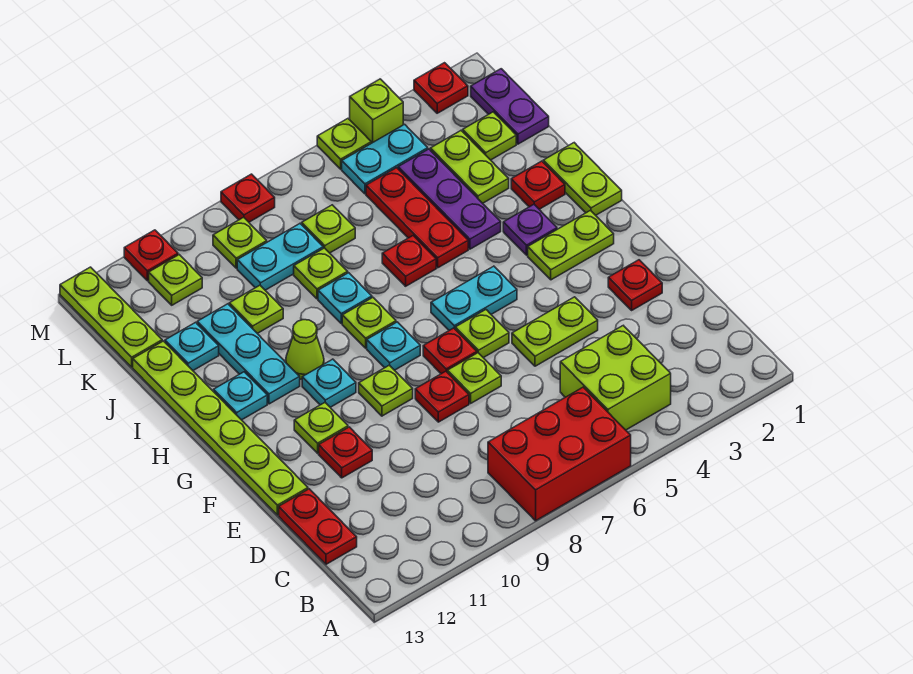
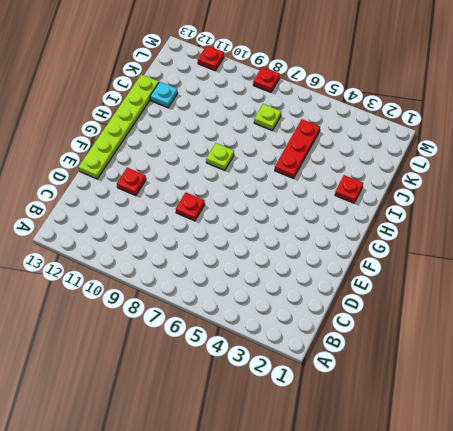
none -> red brick A6:B8 level 1
none -> lime brick B4:C5 level 1
none -> red plate C13:D13 level 1
none -> red plate E2 level 1

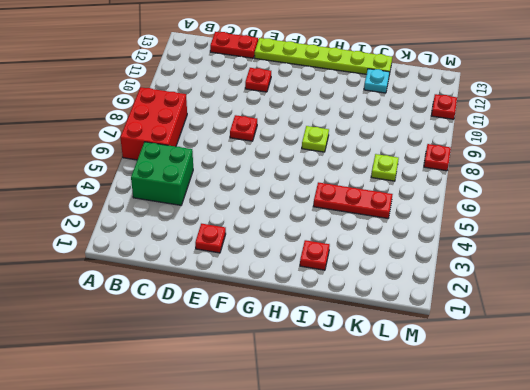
green brick B4:C5 level 1 -> lime brick B4:C5 level 1
none -> lime plate E4:E5 level 1
none -> lime plate E7 level 1
none -> lime plate F6 level 1
none -> red plate F7 level 1

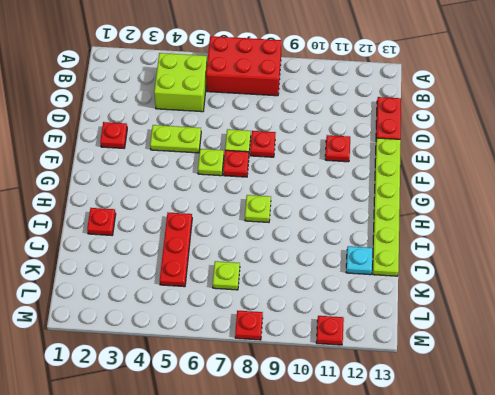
none -> lime plate F9 level 1
none -> lime plate F11 level 1
none -> lime plate G2:G3 level 1
none -> cyan plate G5:G6 level 1

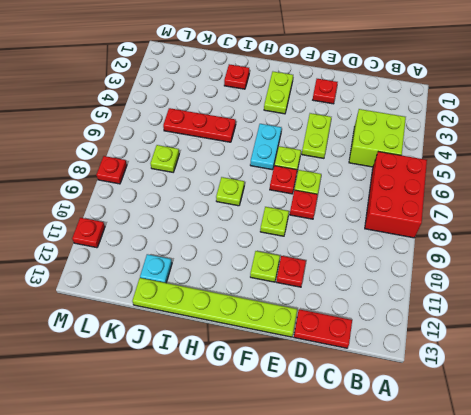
none -> cyan plate G8 level 1
none -> cyan plate G10 level 1
none -> lime plate H1:I1 level 1
none -> purple plate H3 level 1

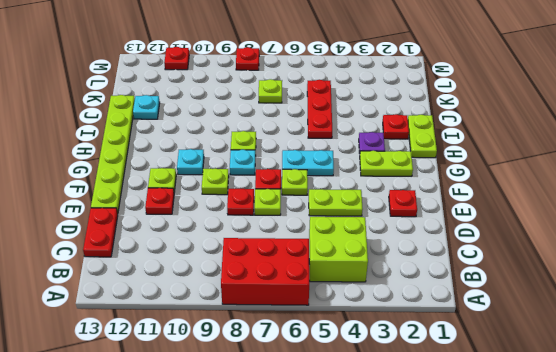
none -> lime cone H10 level 1
none -> cyan plate H11:J11 level 1
none -> cyan plate H12 level 1
none -> purple plate I4:K4 level 1

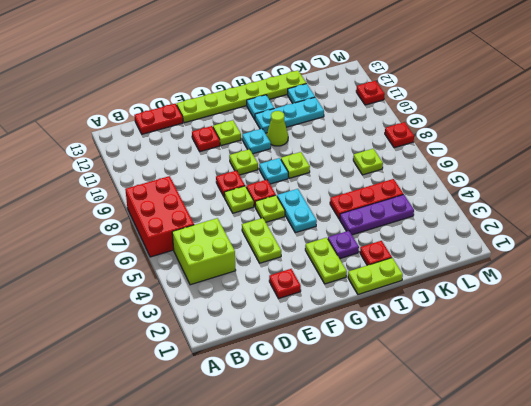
none -> red plate I6 level 1
none -> cyan plate I8 level 1
none -> lime plate J3:K3 level 1
none -> lime plate J8 level 1

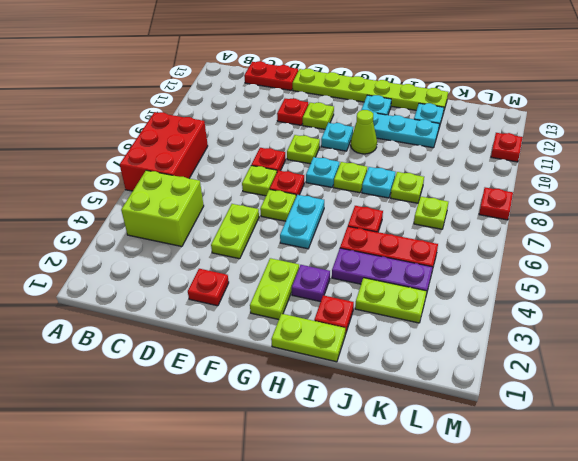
none -> lime plate J10 level 1
none -> purple plate K1:L1 level 1
none -> lime plate K2 level 1
none -> cyan plate K8:K9 level 1

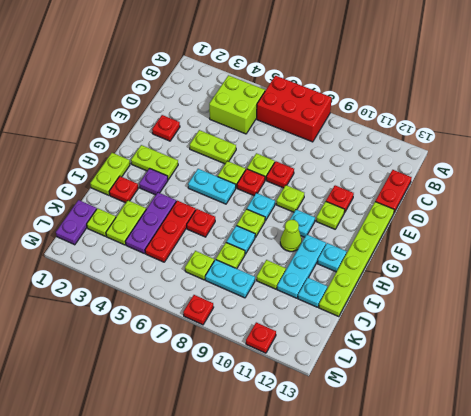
none -> lime plate K13:M13 level 1
none -> cyan plate L4:L5 level 1
none -> lime plate L9 level 1
none -> lime plate L11 level 1

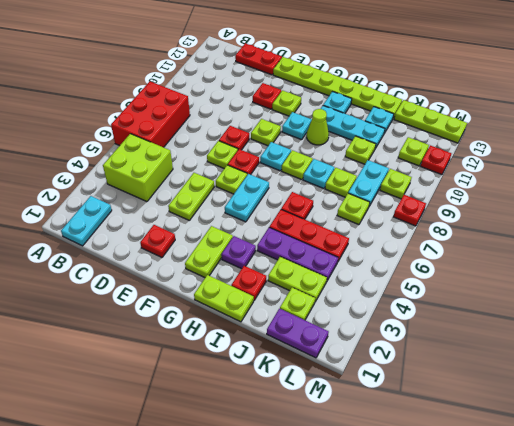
cyan plate B1:B2 level 1 -> cyan plate L4:L5 level 1
none -> red plate M2 level 1
none -> lime brick M4 level 1
none -> lime plate M5 level 1

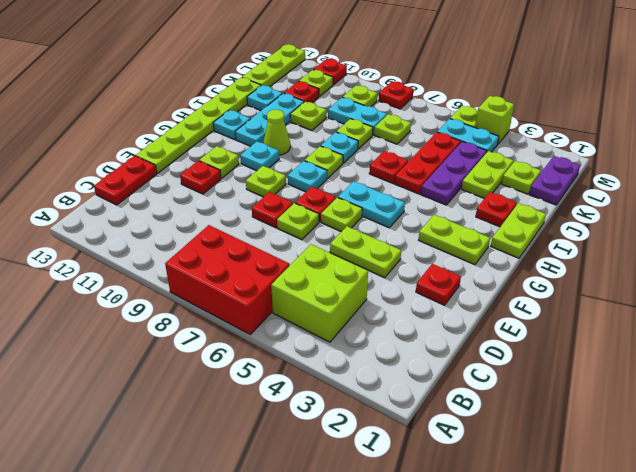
red plate K11 level 1 -> red plate M2 level 1
none -> purple plate H3 level 1

